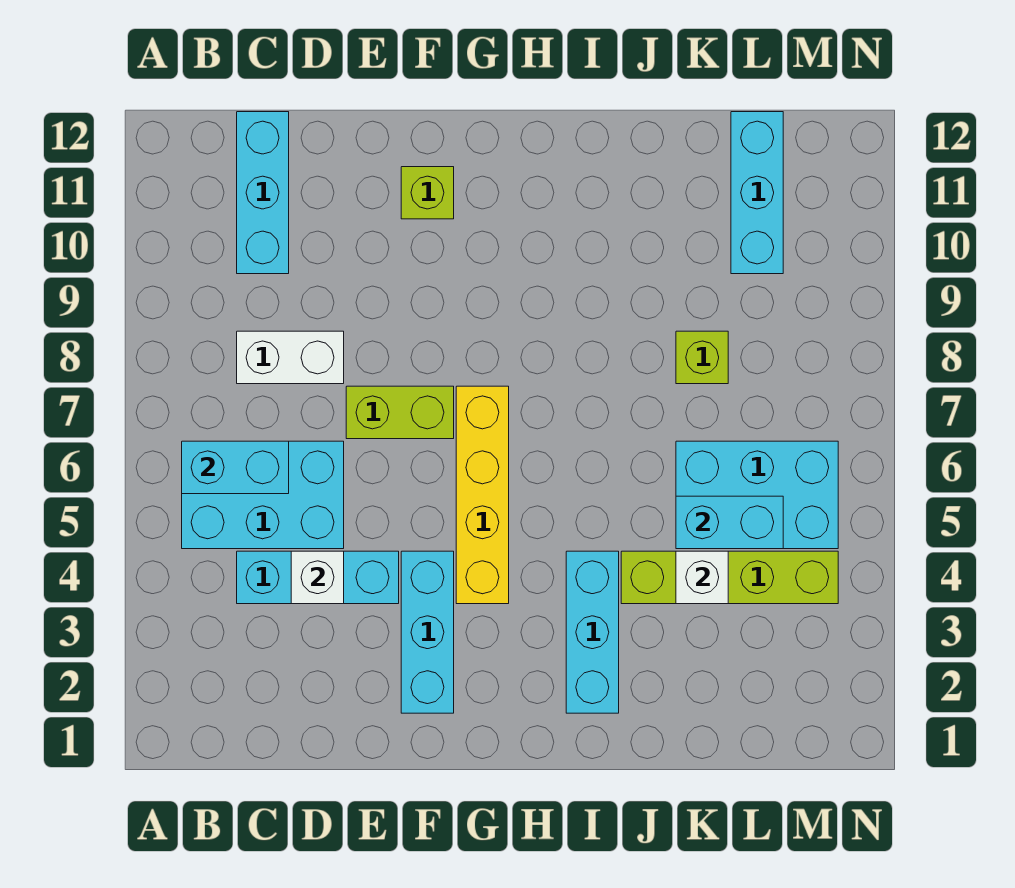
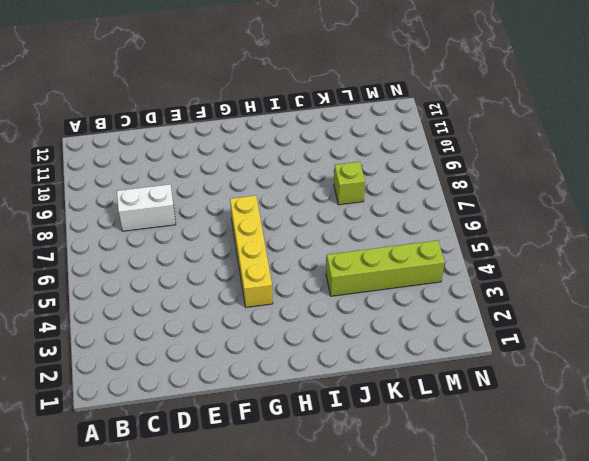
none -> cyan brick B5:D6 level 1
none -> cyan brick C4:E4 level 1
none -> cyan brick C10:C12 level 1

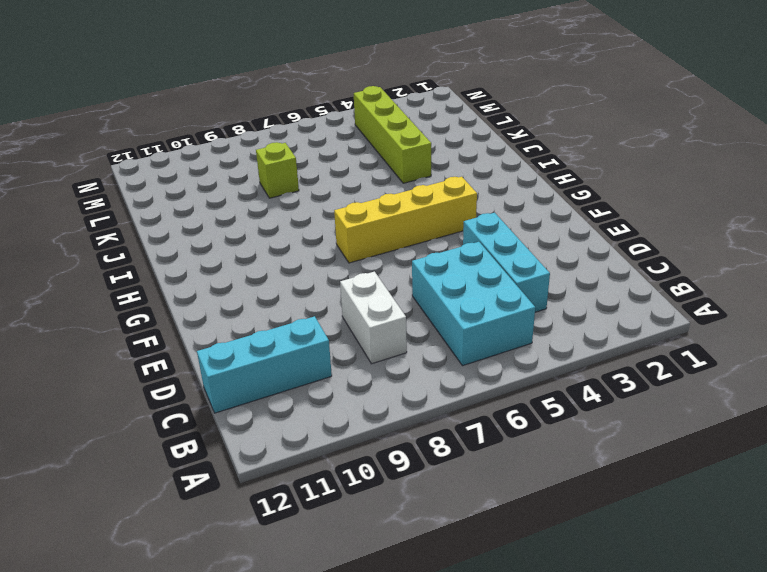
none -> lime brick E7:F7 level 1
none -> cyan brick F2:F4 level 1
none -> lime brick F11 level 1

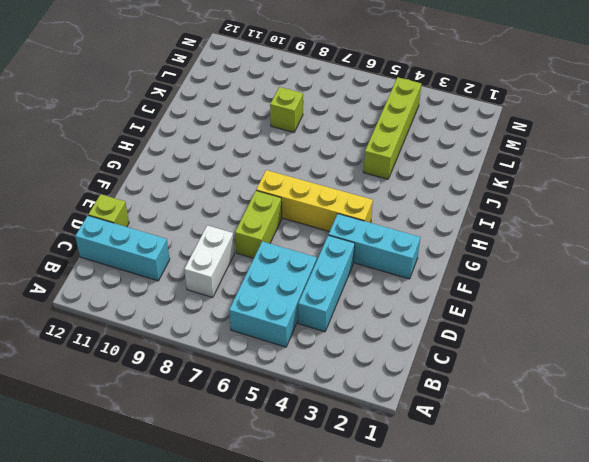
lime brick D12 level 1 -> lime brick F11 level 1
none -> cyan brick I2:I4 level 1
none -> cyan brick K5:M6 level 1
none -> cyan brick L10:L12 level 1

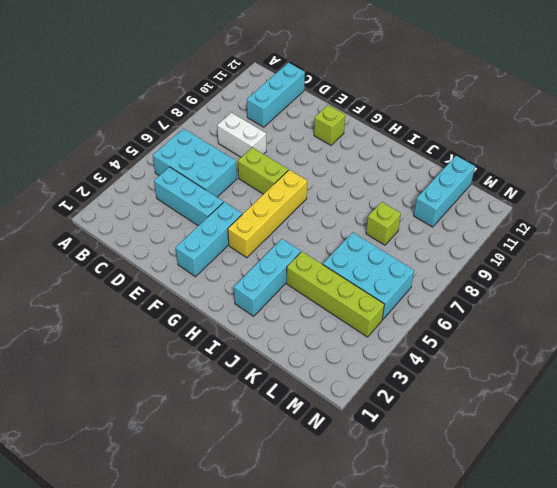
none -> cyan brick B6:C6 level 2
none -> white brick D4 level 2
none -> white brick K4 level 2

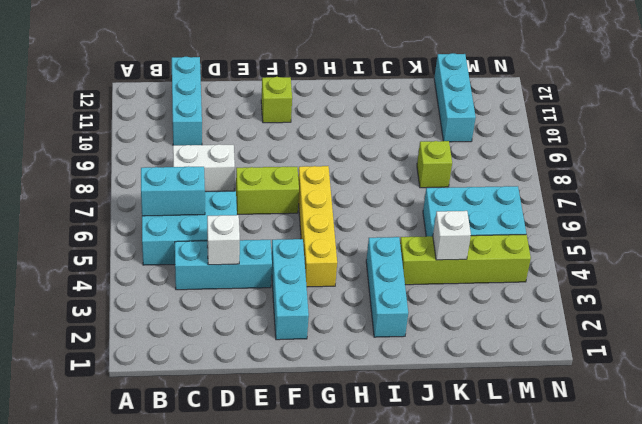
none -> cyan brick K5:L5 level 2

